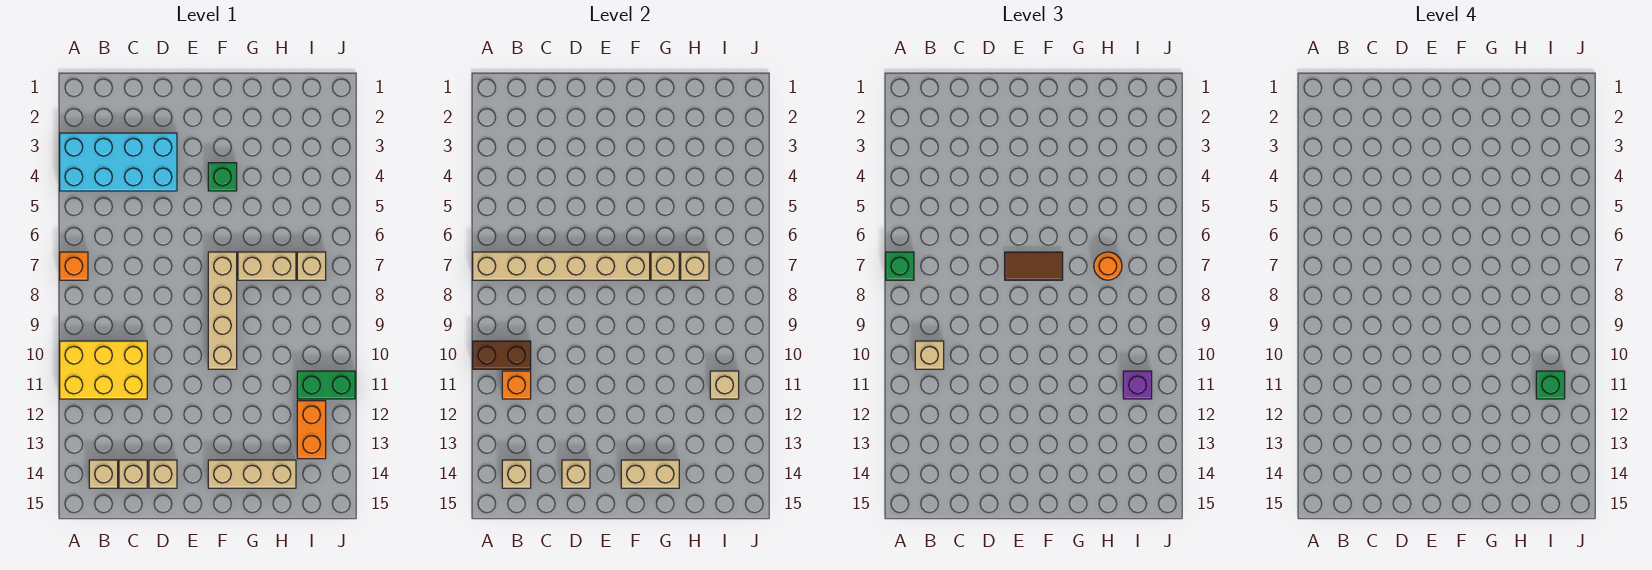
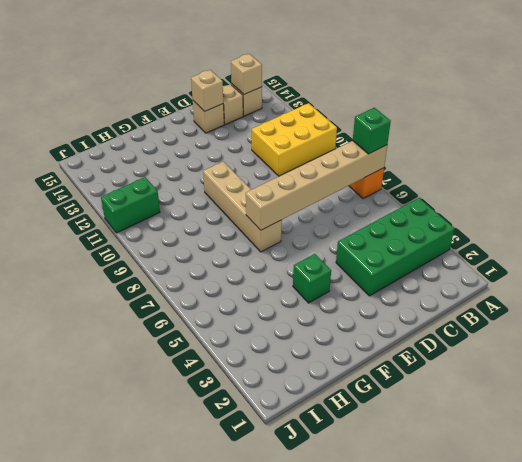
green brick A3:D4 level 1 -> cyan brick A3:D4 level 1
none -> tan brick F14:H14 level 1
none -> tan brick G7:H7 level 1
none -> tan brick I7 level 1

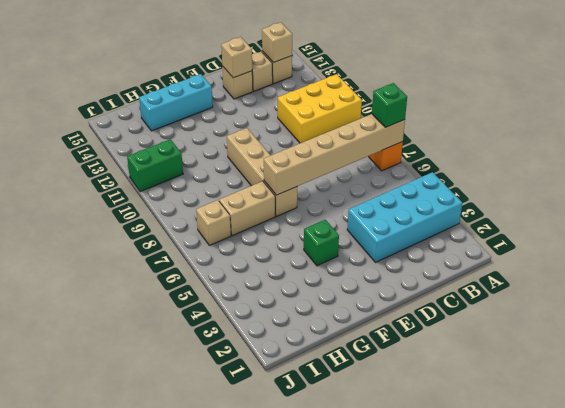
cyan brick F14:H14 level 1 -> tan brick F14:H14 level 1
none -> orange brick I12:I13 level 1
none -> brown brick A10:B10 level 2
none -> orange brick B11 level 2

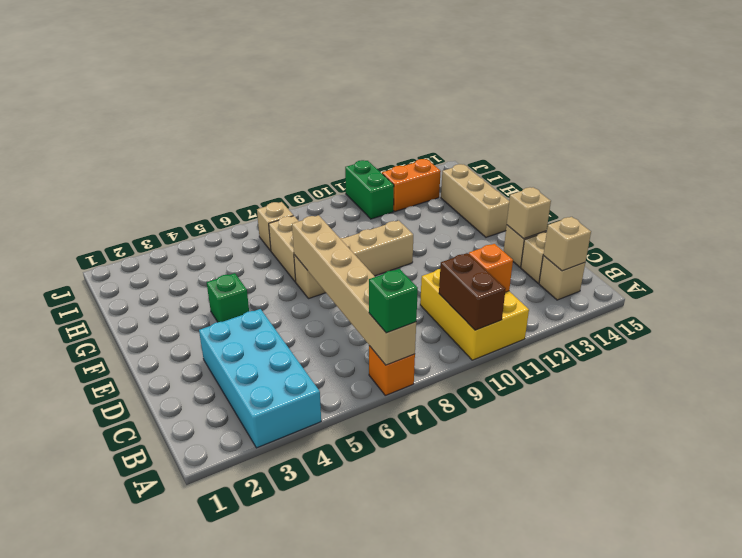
none -> tan brick F14:G14 level 2
none -> tan brick G7 level 2
none -> tan brick H7 level 2

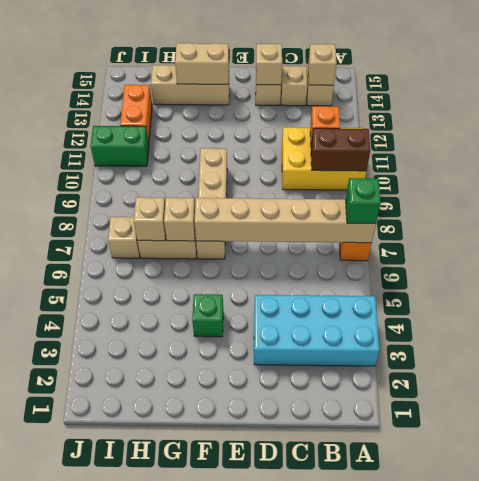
none -> tan brick I11 level 2
none -> tan brick B10 level 3
none -> brown tile E7:F7 level 3

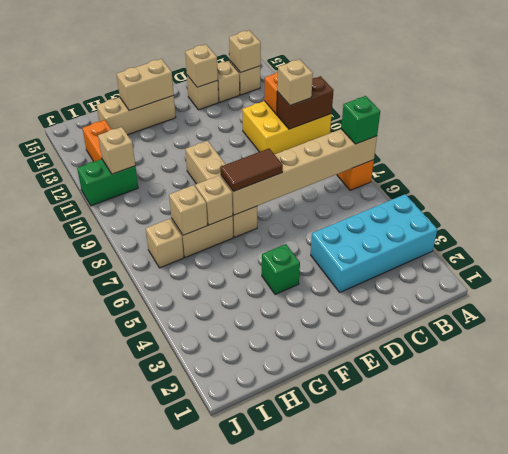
none -> orange round brick H7 level 3
none -> purple brick I11 level 3
none -> green brick I11 level 4

